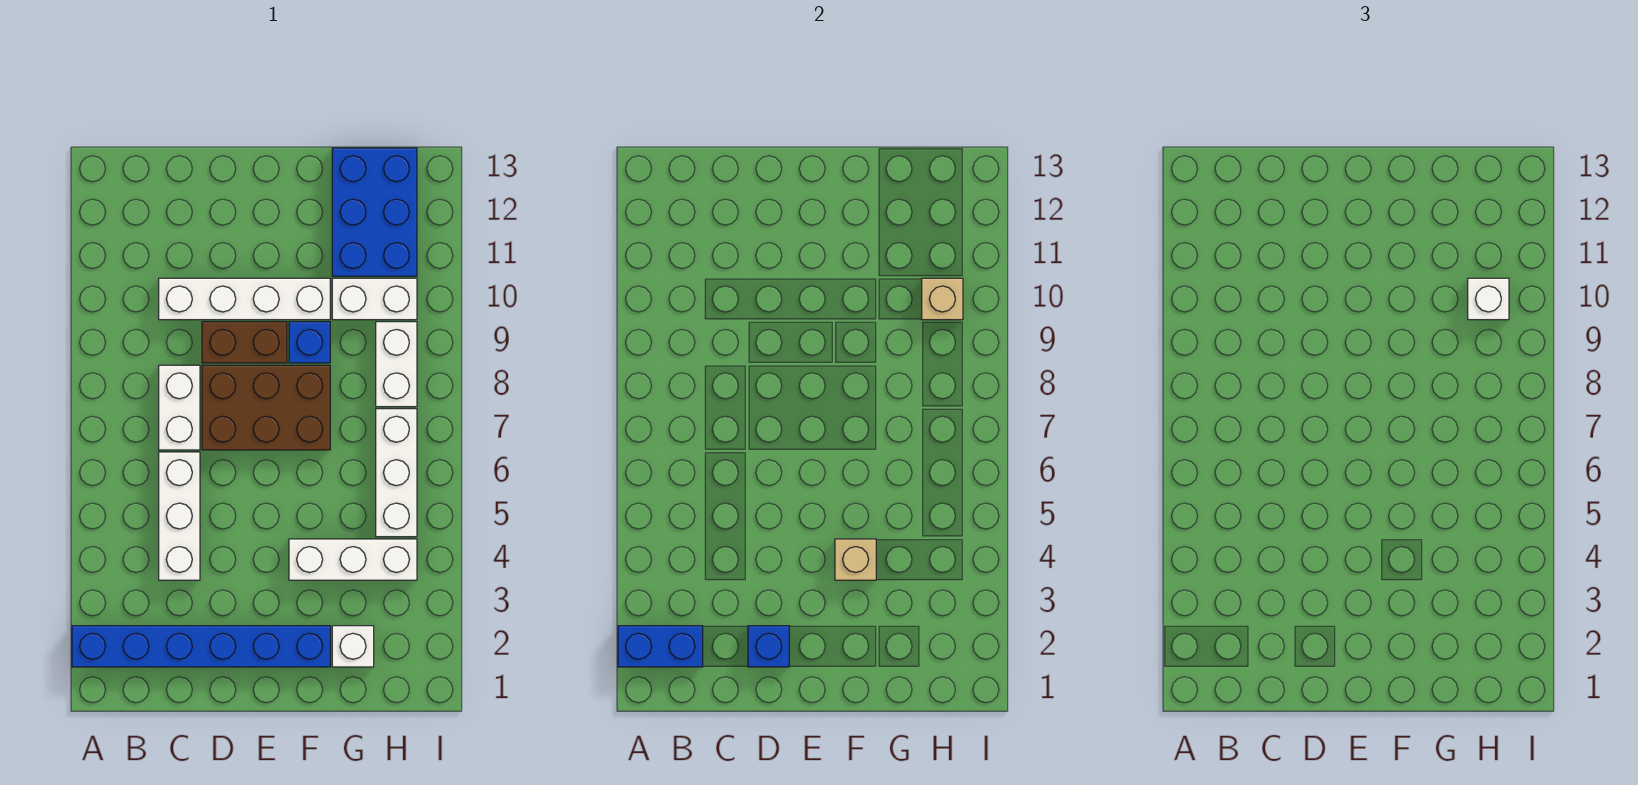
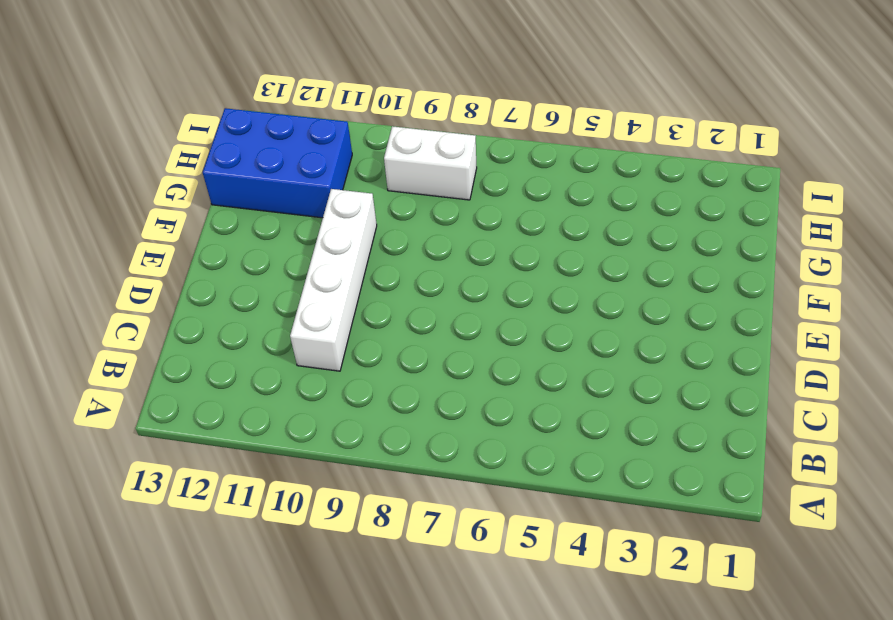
none -> blue brick A2:F2 level 1
none -> white brick C4:C6 level 1
none -> white brick C7:C8 level 1

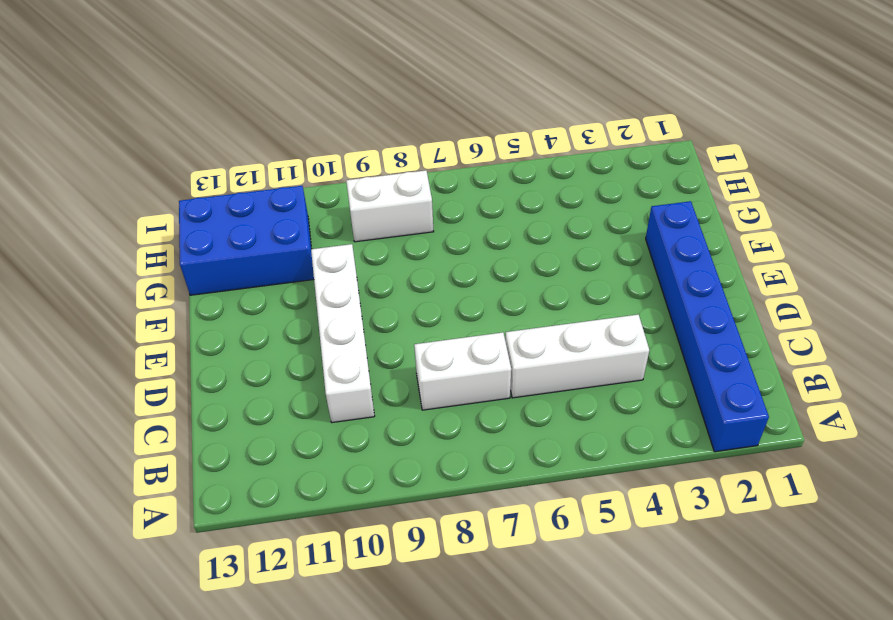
none -> brown brick D7:F8 level 1
none -> brown brick D9:E9 level 1
none -> white brick F4:H4 level 1

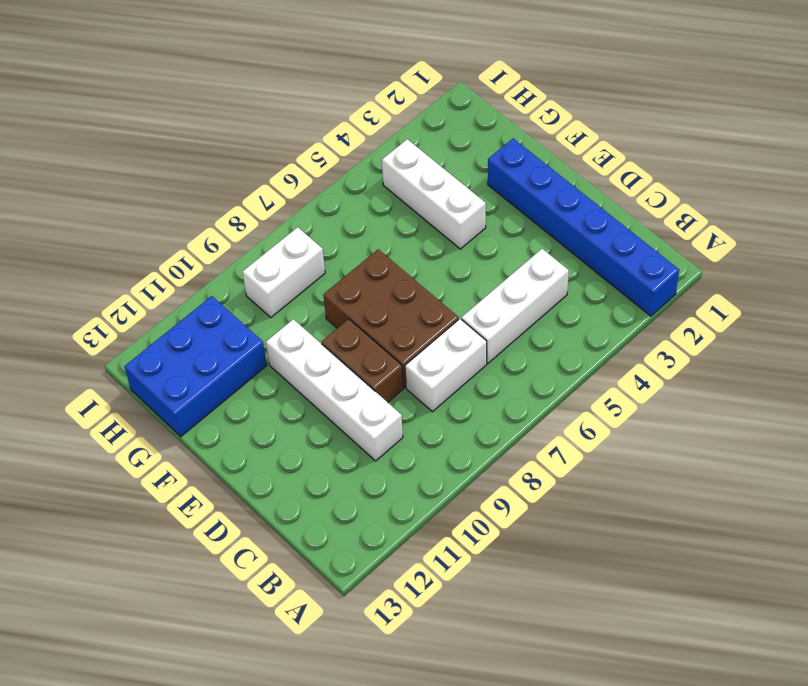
none -> blue brick F9 level 1
none -> white brick G2 level 1
none -> white brick G10:H10 level 1

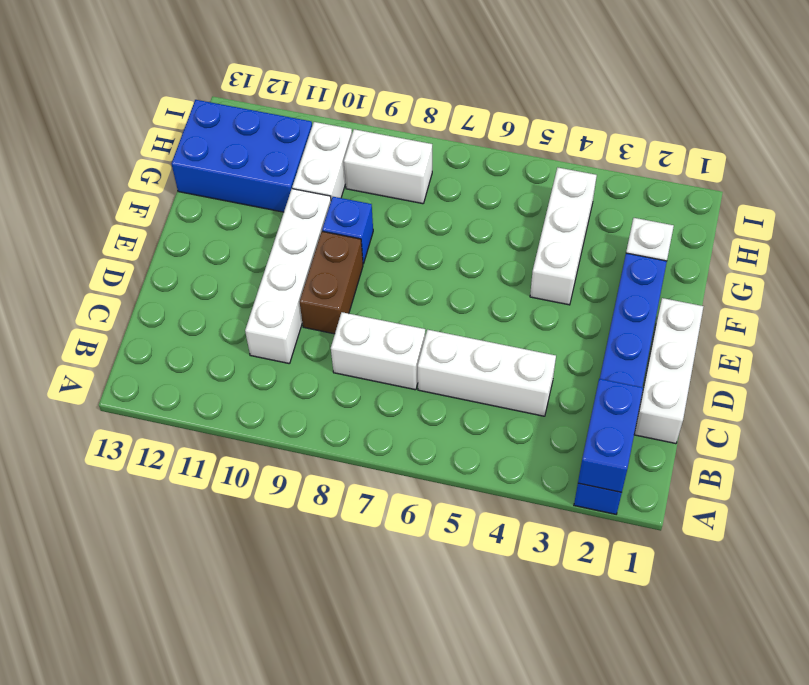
white brick C1:E1 level 1 -> white brick H5:H7 level 1
none -> brown brick D7:F8 level 1
none -> blue brick D2 level 2
none -> tan brick F4 level 2

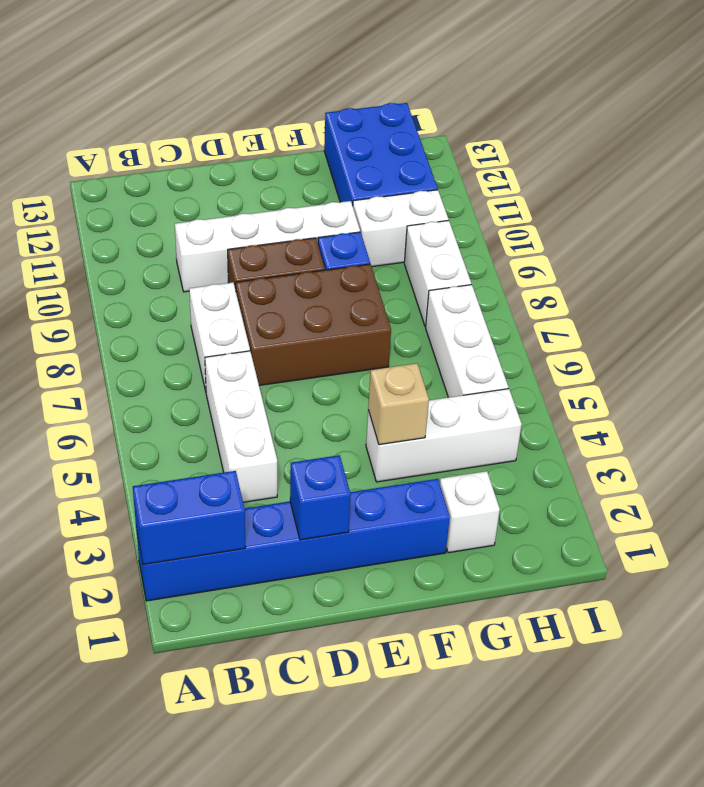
none -> tan brick H10 level 2
none -> white brick H10 level 3

